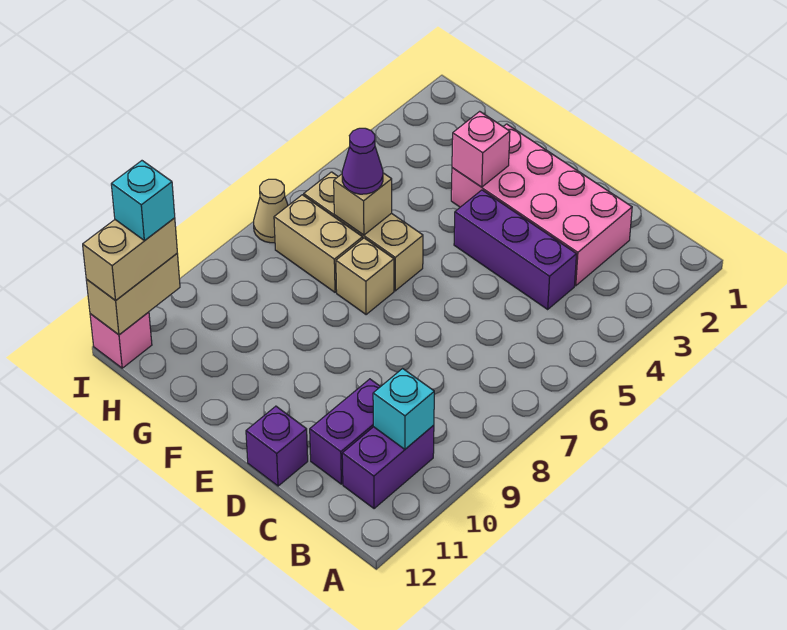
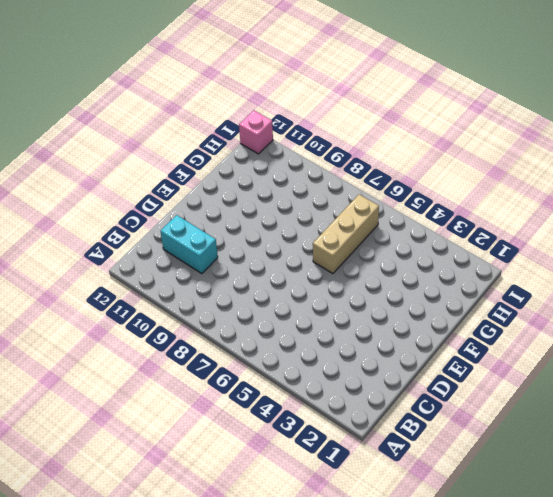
cyan brick C10:C11 level 1 -> purple brick C10:C11 level 1
none -> purple brick B10:B11 level 1
none -> pink brick C2:F3 level 1
none -> purple brick C4:E4 level 1

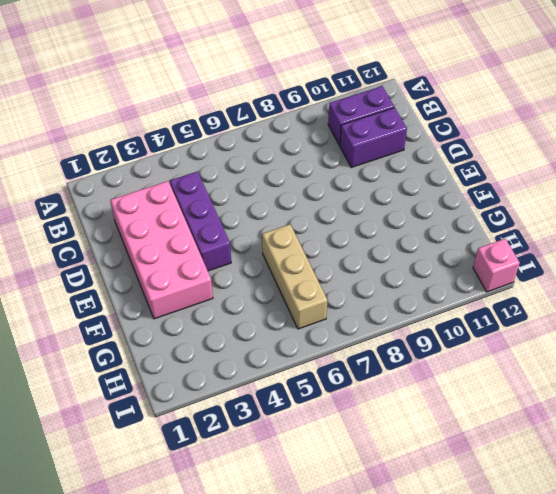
none -> purple brick D12 level 1
none -> tan brick F7 level 1
none -> tan brick G7:H7 level 1

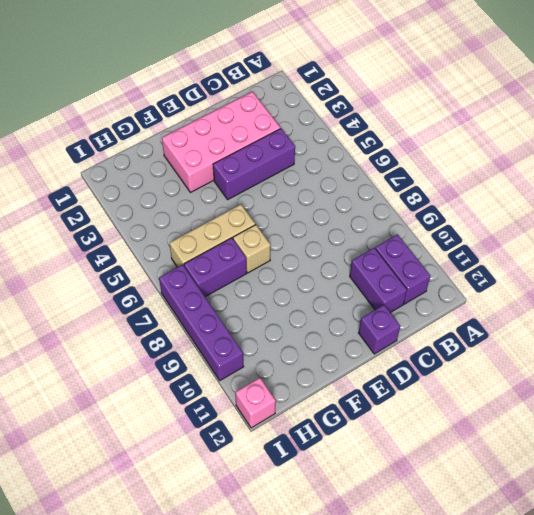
purple brick G7:H7 level 1 -> tan brick G7:H7 level 1
purple brick I7:I10 level 1 -> tan cone I7 level 1
none -> cyan brick B10 level 2
none -> pink brick F3 level 2
none -> tan brick G6 level 2

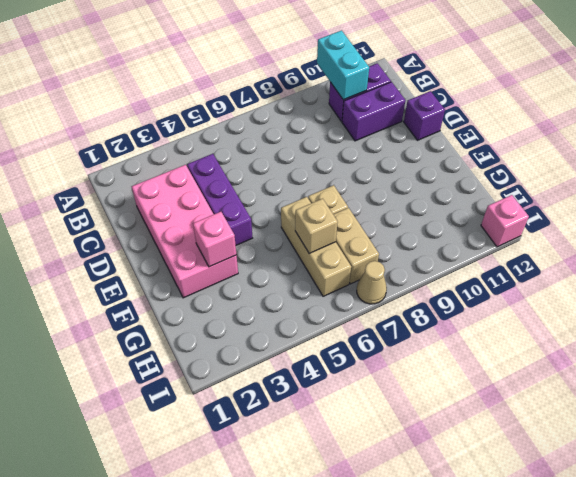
cyan brick A10:B10 level 2 -> cyan brick B10 level 2
none -> tan brick I11:I12 level 2
none -> purple cone G6 level 3
none -> tan brick I11:I12 level 3

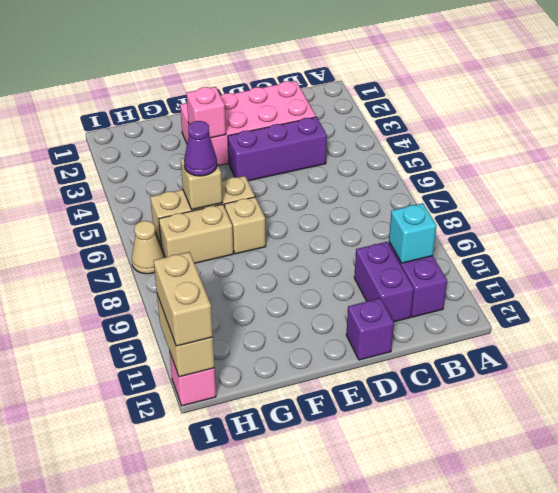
none -> cyan brick I11 level 4

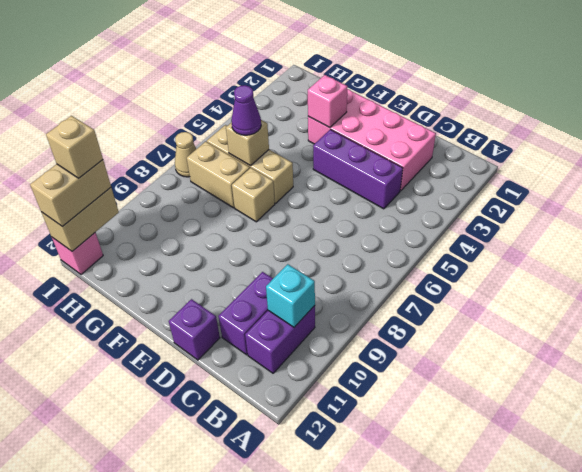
tan brick I11 level 4 -> cyan brick I11 level 4

